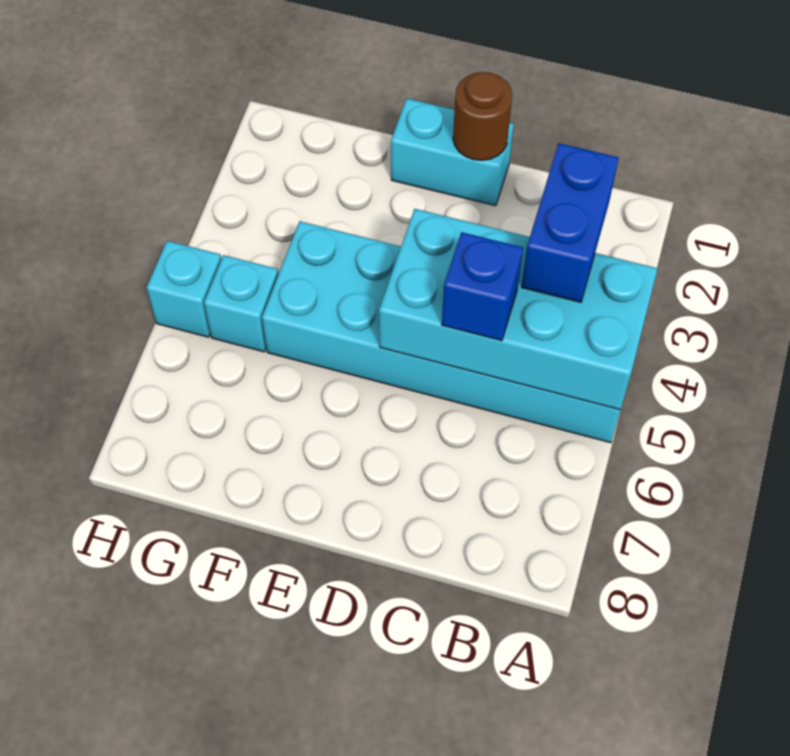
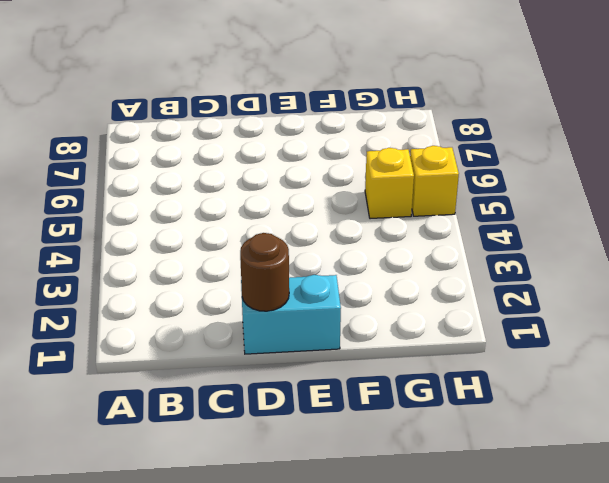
yellow brick G5 level 1 -> cyan brick G5 level 1
yellow brick H5 level 1 -> cyan brick H5 level 1
none -> cyan brick A4:F5 level 1
none -> cyan brick A4:D5 level 2

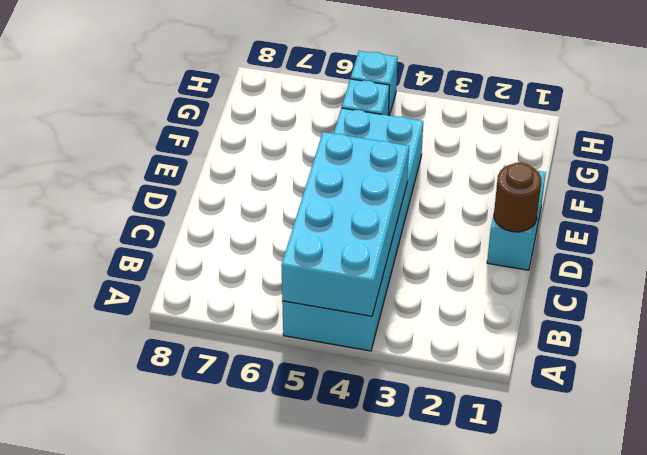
none -> blue brick B3:B4 level 3
none -> blue brick C5 level 3

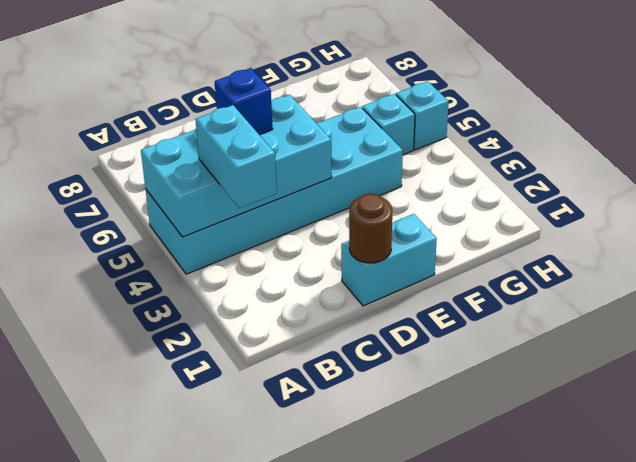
cyan brick B3:B4 level 3 -> blue brick B3:B4 level 3

